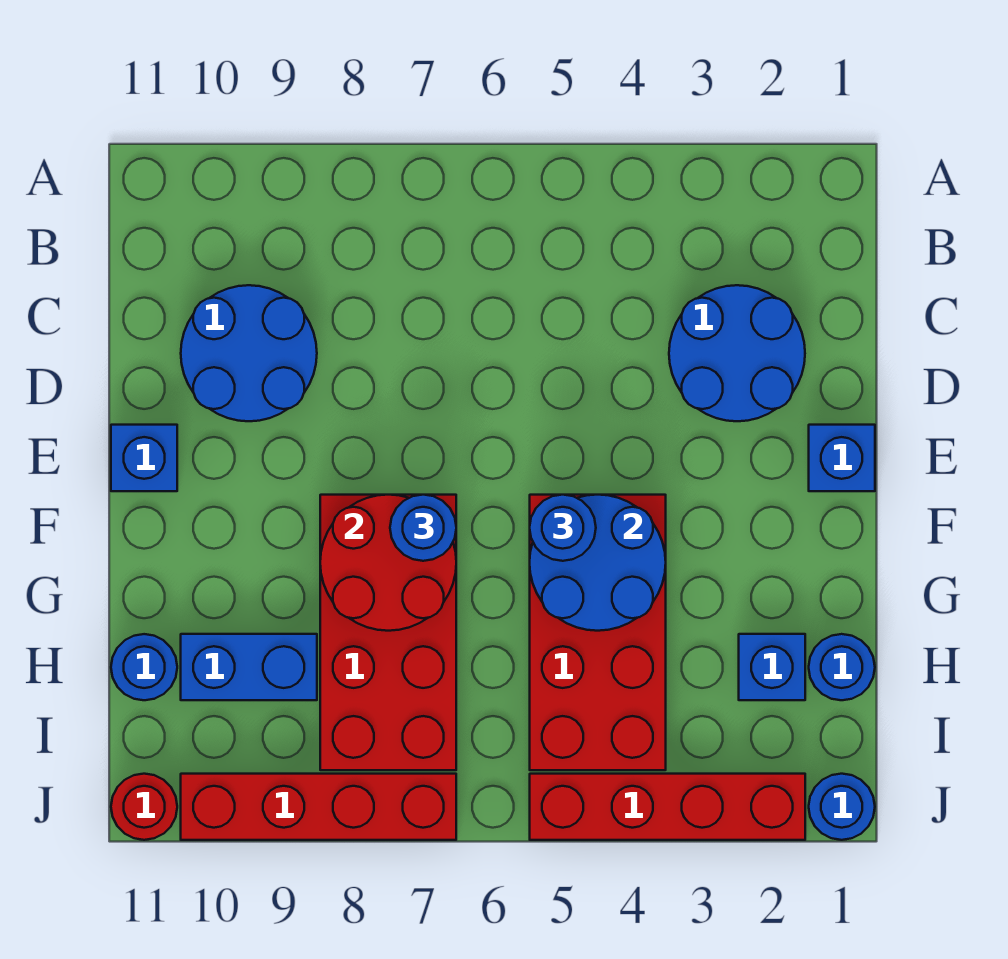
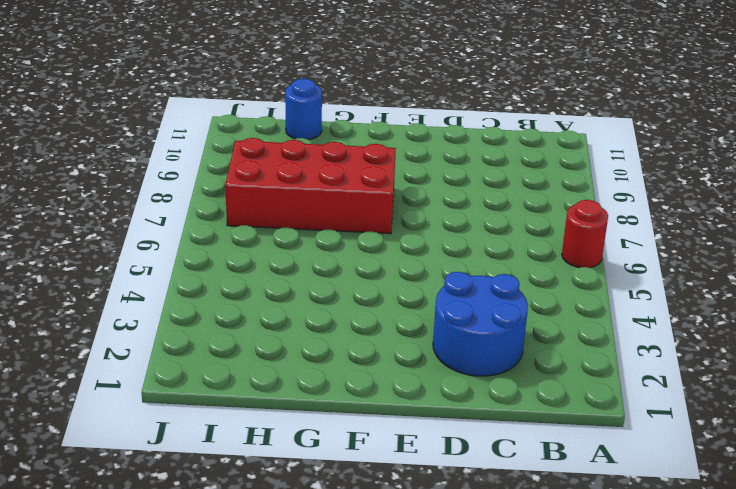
red round brick A6 level 1 -> red round brick J11 level 1
none -> blue round brick C9:D10 level 1
none -> blue brick E1 level 1
none -> blue brick E11 level 1

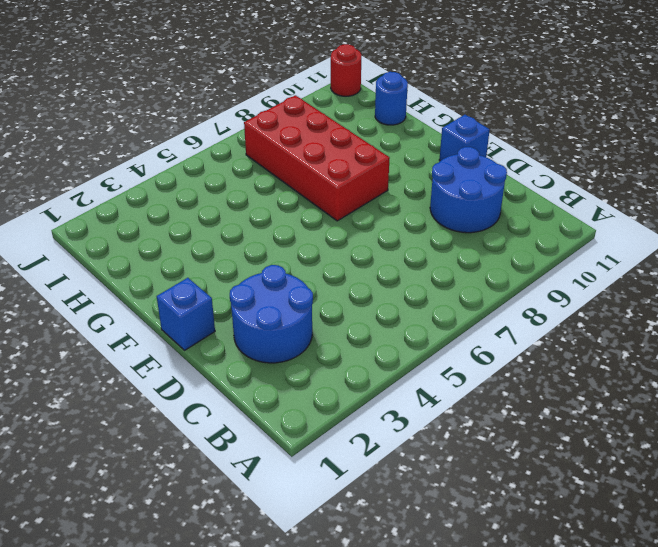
none -> red brick F4:I5 level 1
none -> blue round brick H1 level 1
none -> blue brick H2 level 1

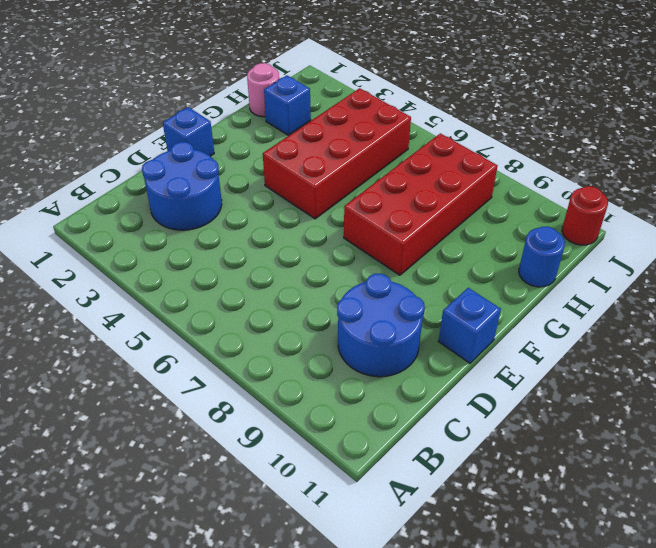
pink round brick H1 level 1 -> blue round brick H1 level 1
none -> blue brick H9:H10 level 1
none -> blue round brick J1 level 1
none -> red brick J2:J5 level 1

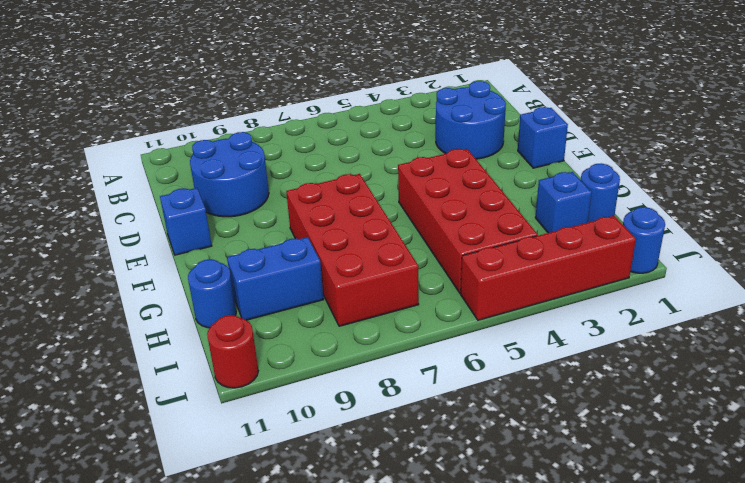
none -> red brick J7:J10 level 1
none -> blue round brick F4:G5 level 2
none -> red round brick F7:G8 level 2

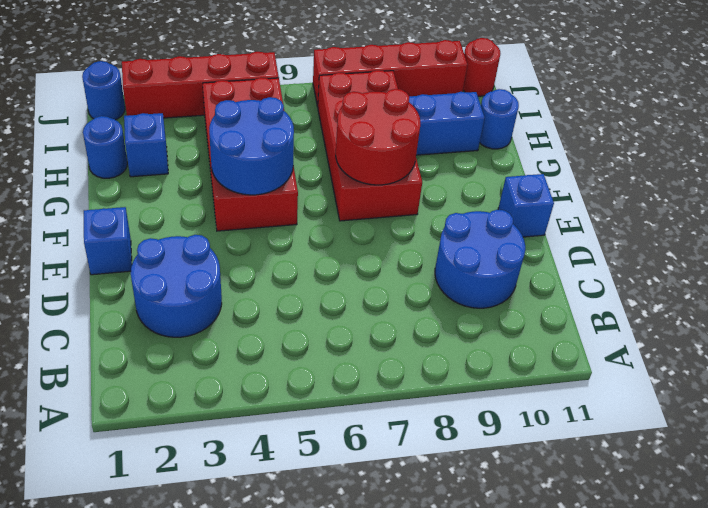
none -> blue round brick F5 level 3
none -> blue round brick F7 level 3

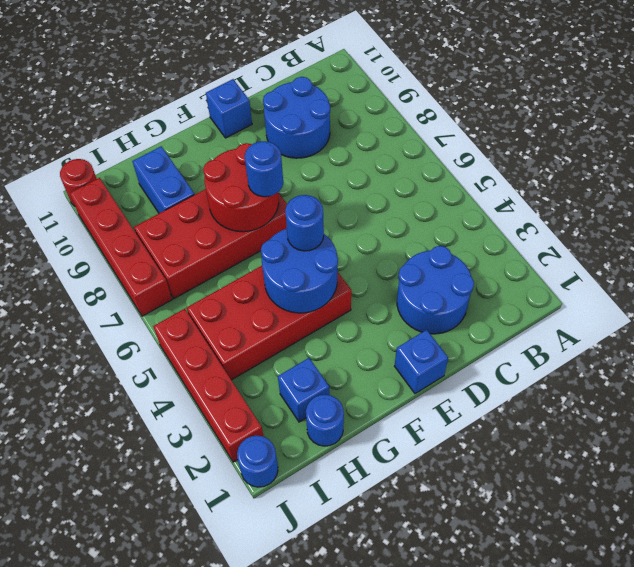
none -> blue round brick H11 level 1

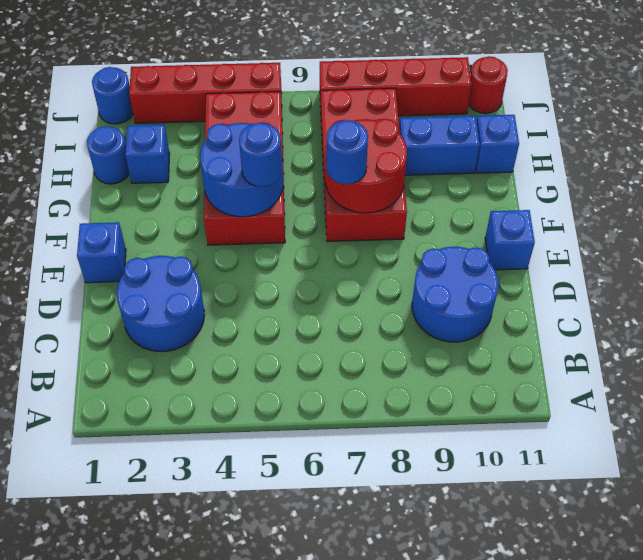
blue brick H11 level 1 -> blue round brick H11 level 1

